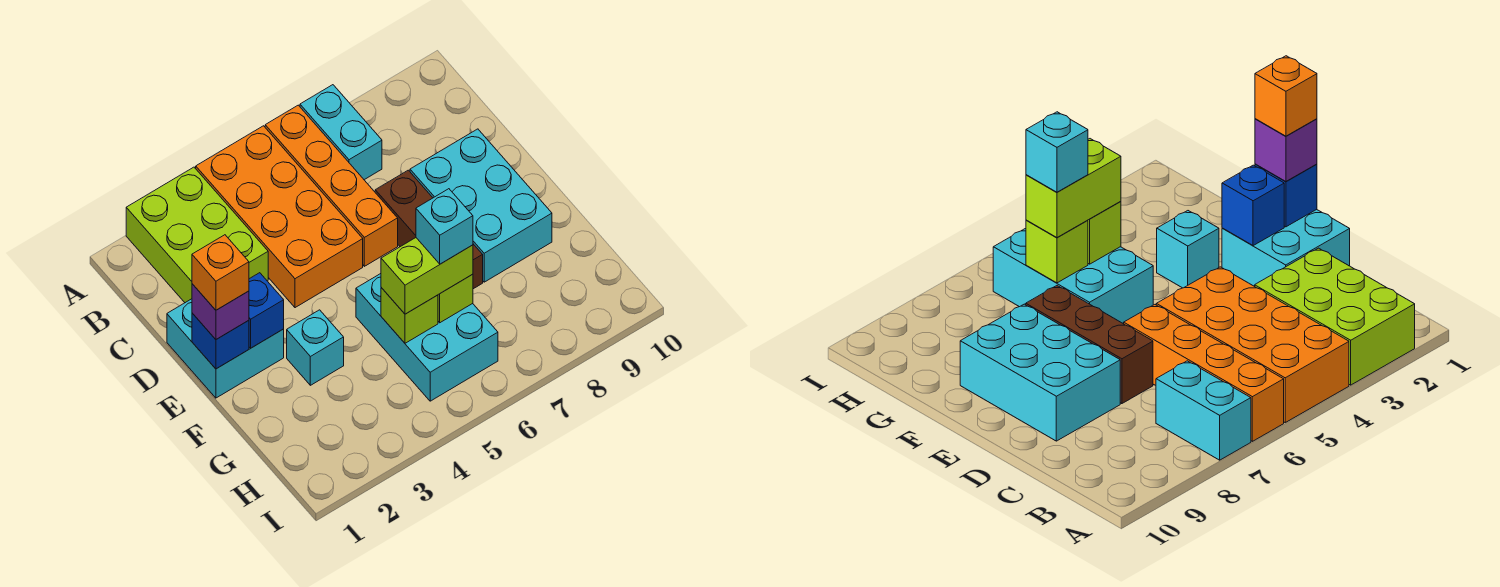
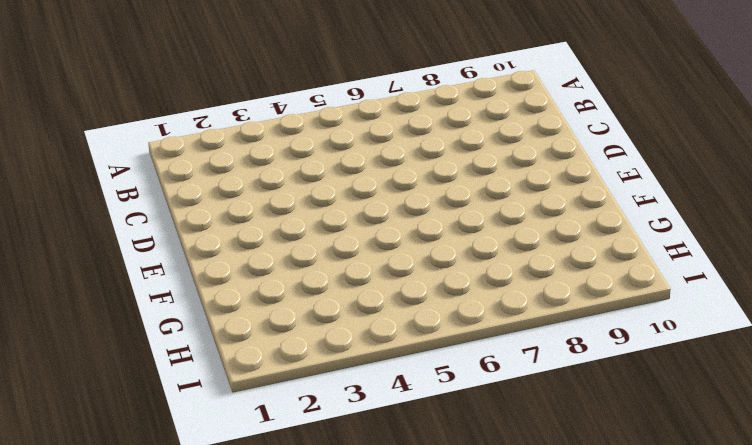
none -> lime brick A2:C3 level 1
none -> orange brick A4:D5 level 1
none -> orange brick A6:D6 level 1

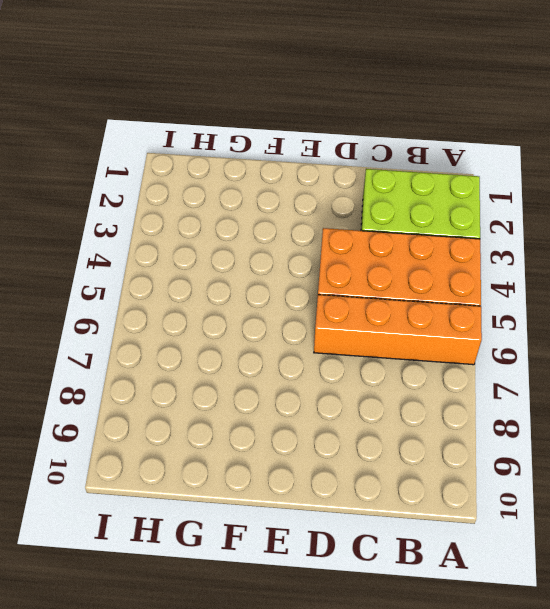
none -> cyan brick A7:B7 level 1
none -> cyan brick D1:E2 level 1
none -> brown brick D7:F7 level 1

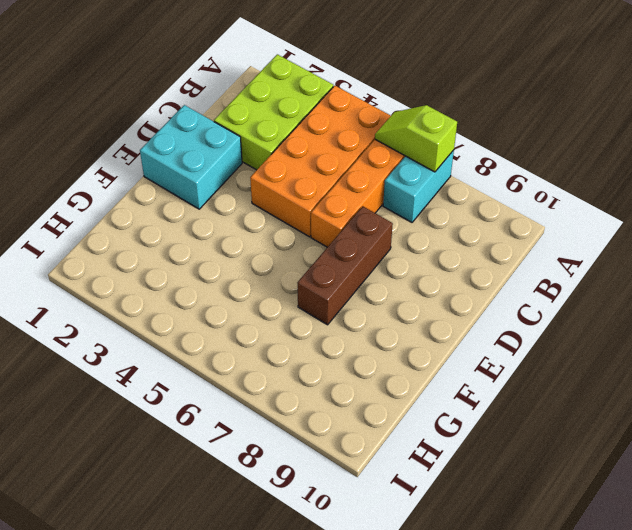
lime slope A6:A7 level 2 top 7 -> none
none -> cyan brick D8:F9 level 1
none -> cyan brick F3 level 1
none -> cyan brick F5:H6 level 1

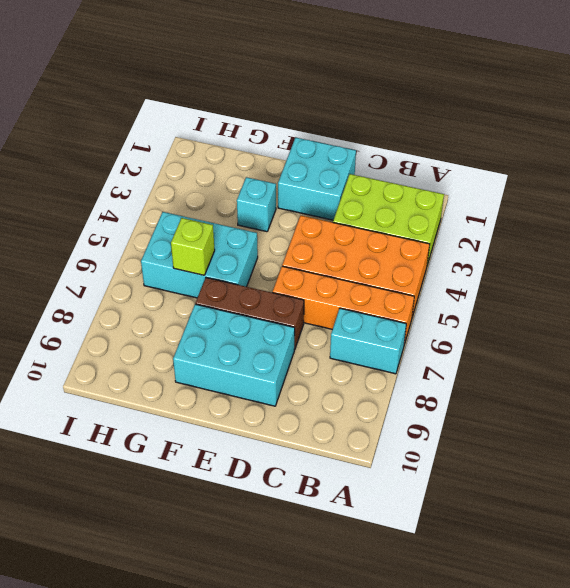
none -> blue brick E1 level 2
none -> blue brick E2 level 2
none -> lime brick G5 level 2

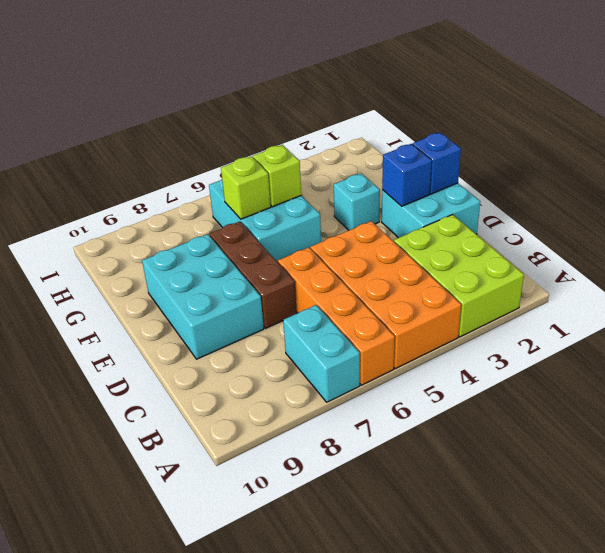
none -> purple brick E1 level 3
none -> lime brick G5:G6 level 3
none -> orange brick E1 level 4

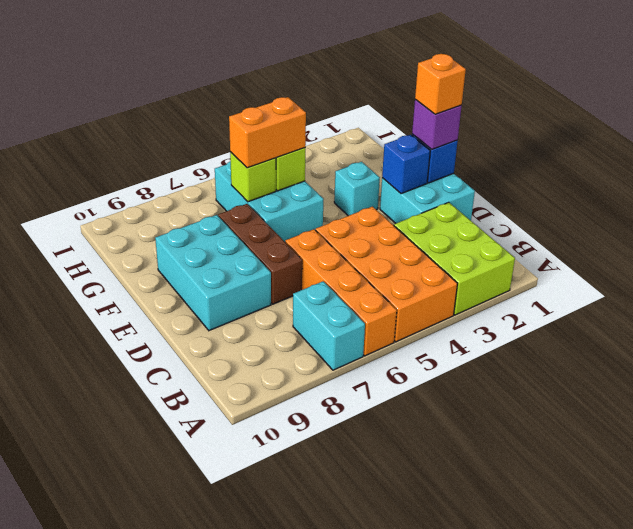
orange brick G5:G6 level 3 -> lime brick G5:G6 level 3
none -> cyan brick G6 level 4

